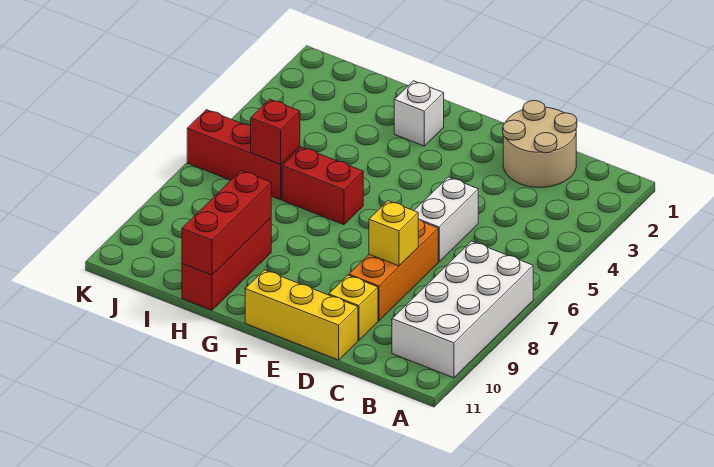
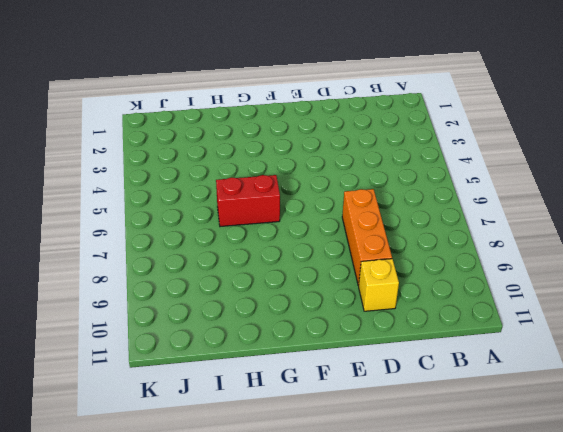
none -> white brick A7:B10 level 1
none -> tan round brick C1:D2 level 1
none -> white brick D5:D6 level 1

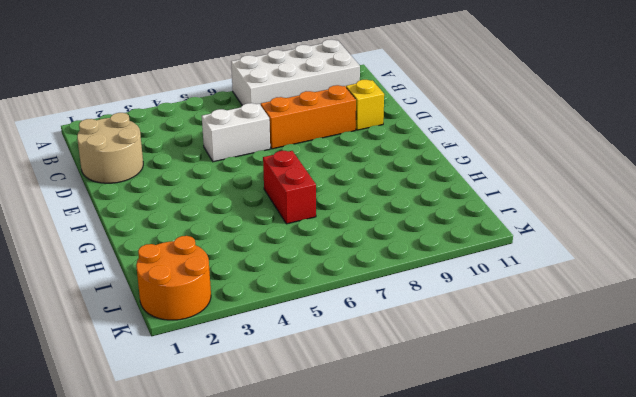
orange round brick J1:K2 level 1 -> none
none -> yellow brick D11:F11 level 1
none -> white brick G2 level 1
none -> red brick H9:H11 level 1

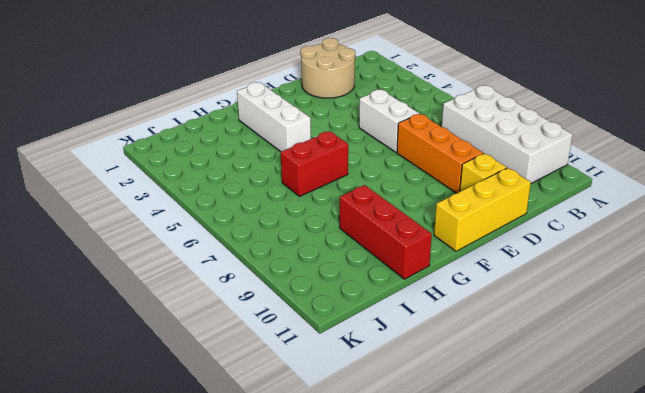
white brick G2:G4 level 1 -> white brick G2 level 1
none -> red brick I6:K6 level 1
none -> yellow brick D8 level 2
none -> red brick H9:H11 level 2

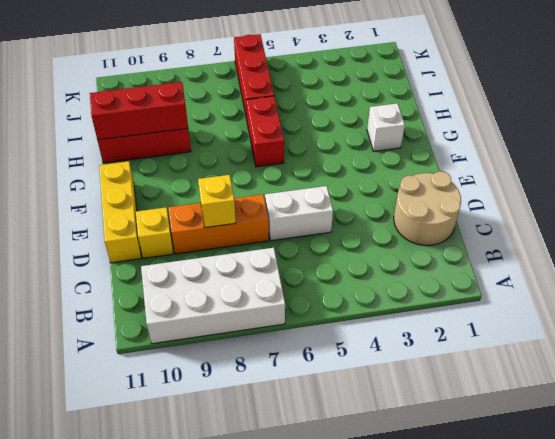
none -> red brick I6 level 2

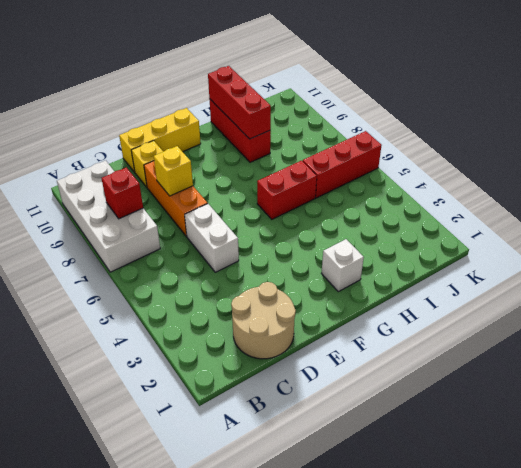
red brick B8 level 2 -> red brick I6 level 2

